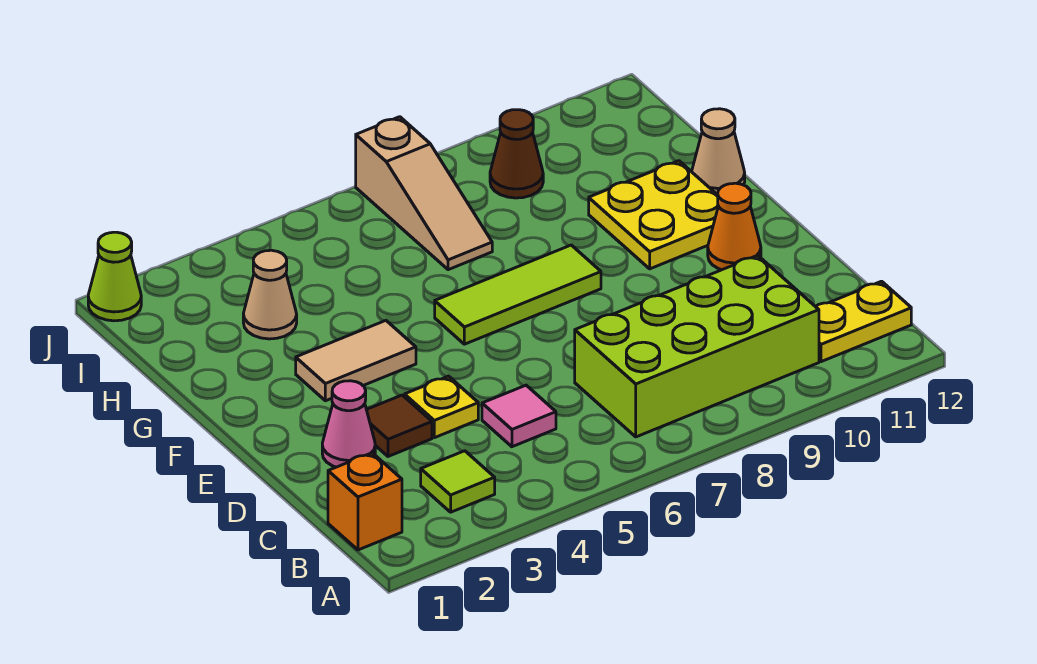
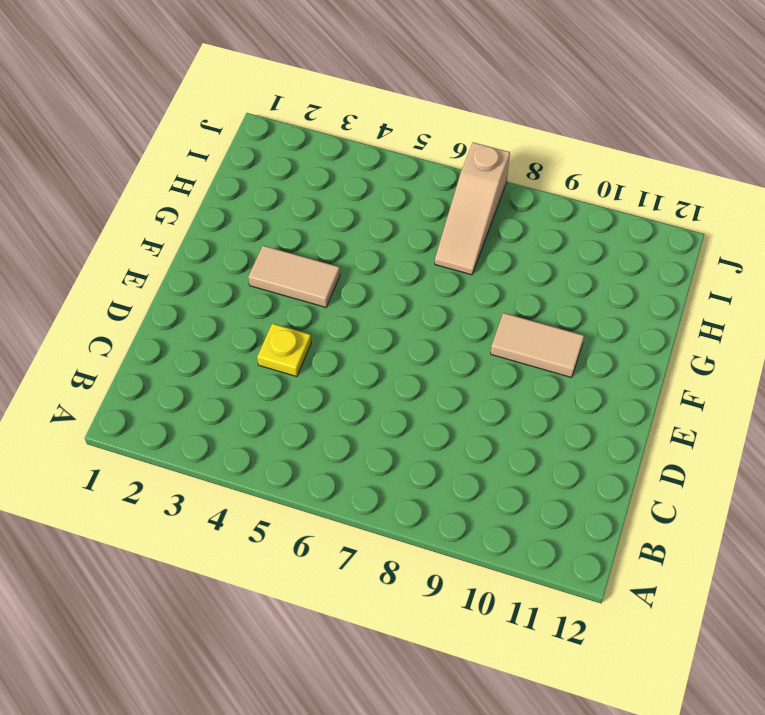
tan tile F9:F10 level 1 -> yellow plate F10:G11 level 1
none -> orange brick B1 level 1
none -> lime tile B3 level 1
none -> lime brick B7:C10 level 1

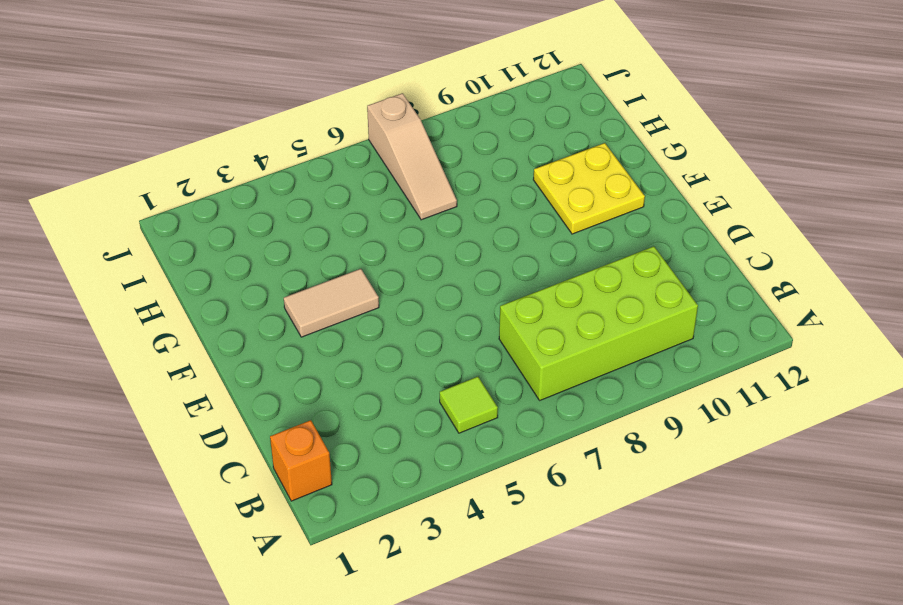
lime tile B5 level 1 -> lime tile B3 level 1
none -> yellow plate B11:B12 level 1
none -> pink tile C5 level 1
none -> pink cone D2 level 1

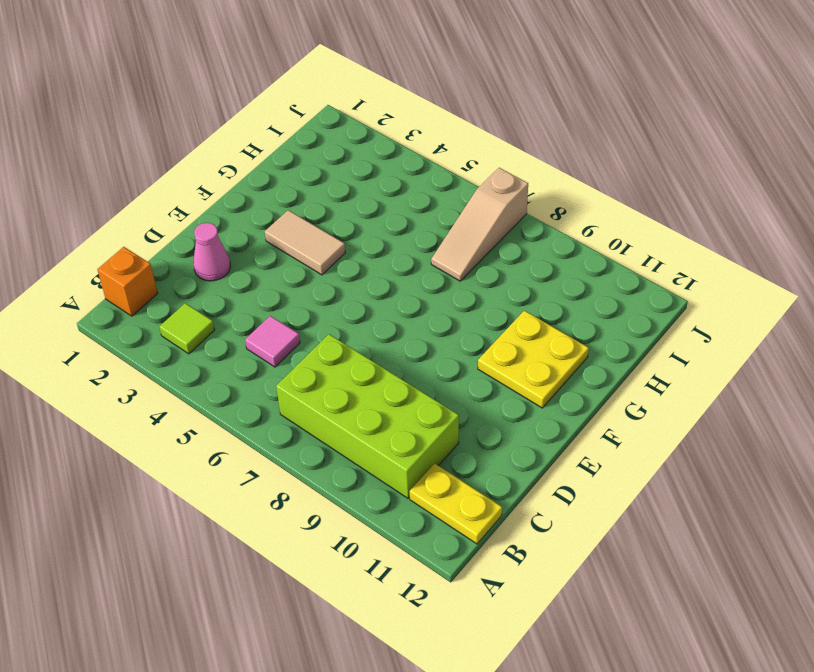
none -> brown tile D3 level 1
none -> yellow plate D4 level 1
none -> orange cone E11 level 1

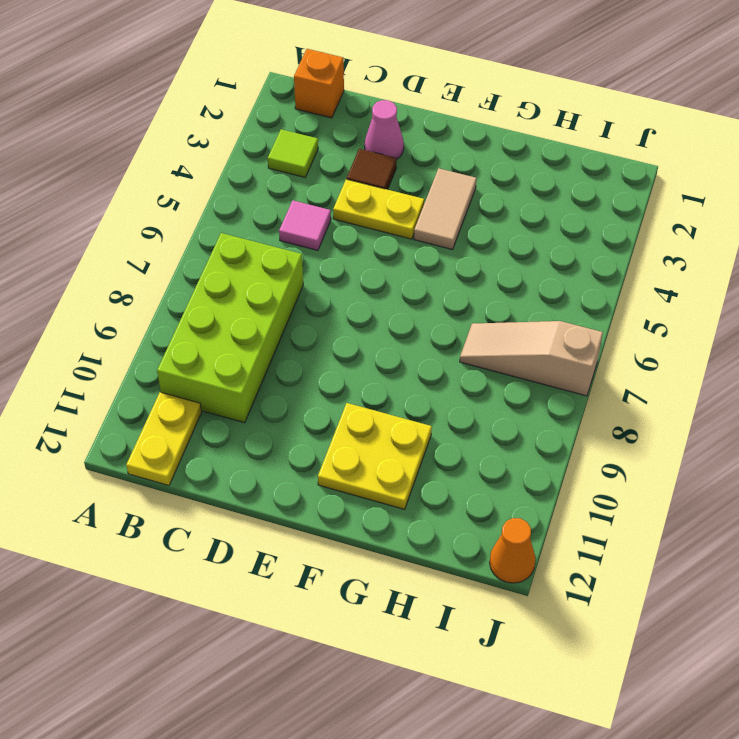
yellow plate D4:E4 level 1 -> yellow plate D4 level 1
orange cone J12 level 1 -> orange cone E11 level 1
none -> lime tile F6:F8 level 1
none -> tan cone G12 level 1
none -> tan cone H3 level 1

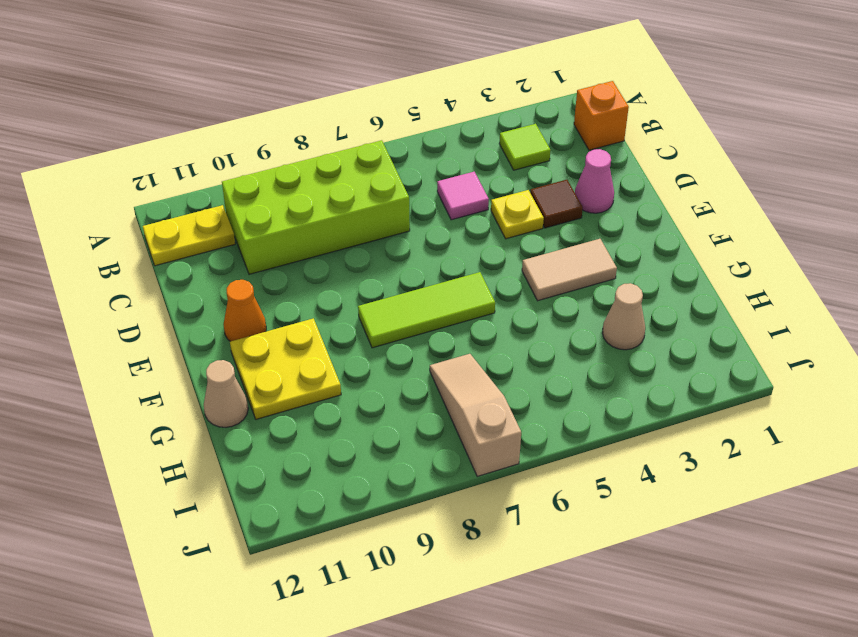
none -> brown cone I9 level 1
none -> lime cone J1 level 1

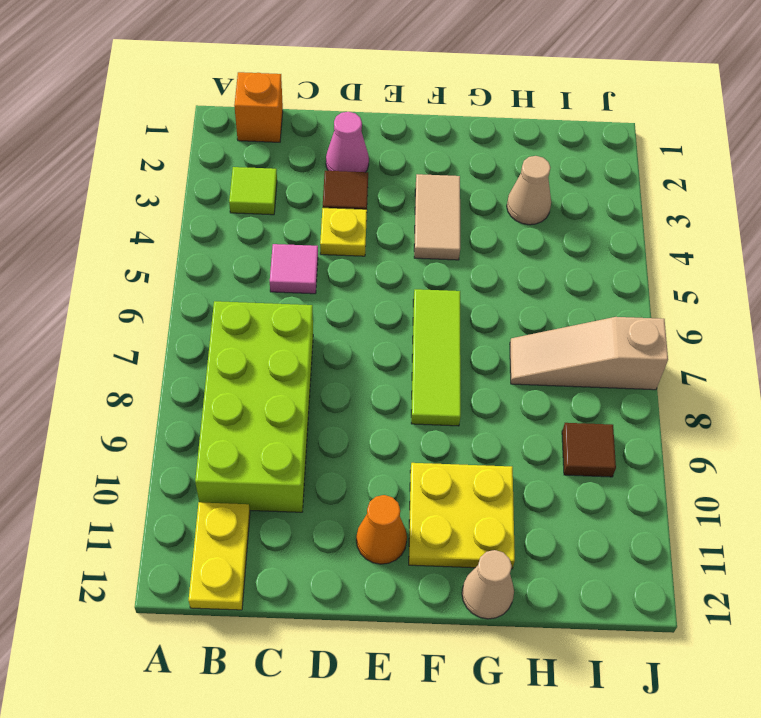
brown tile I9 level 1 -> brown cone I9 level 1
none -> lime cone J1 level 1

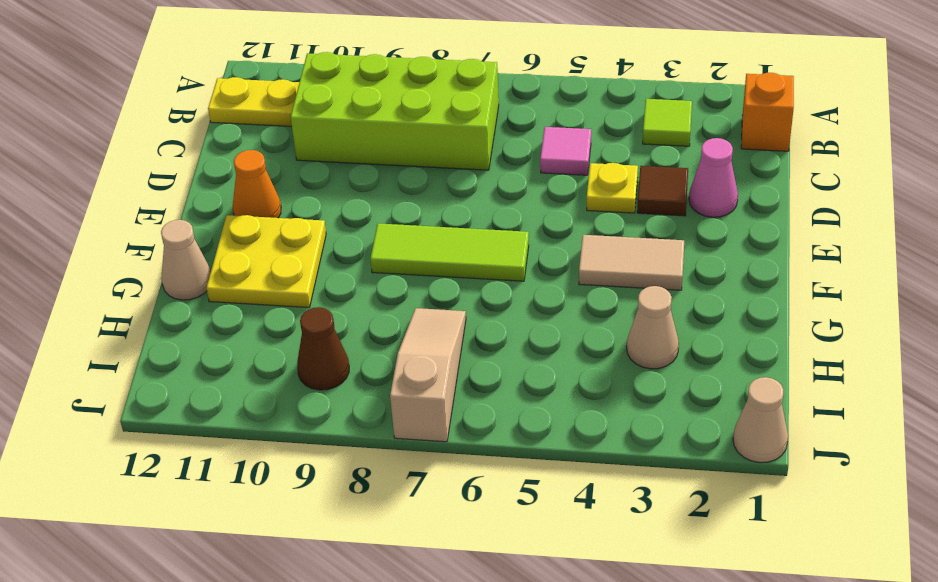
tan cone J1 level 1 -> lime cone J1 level 1

